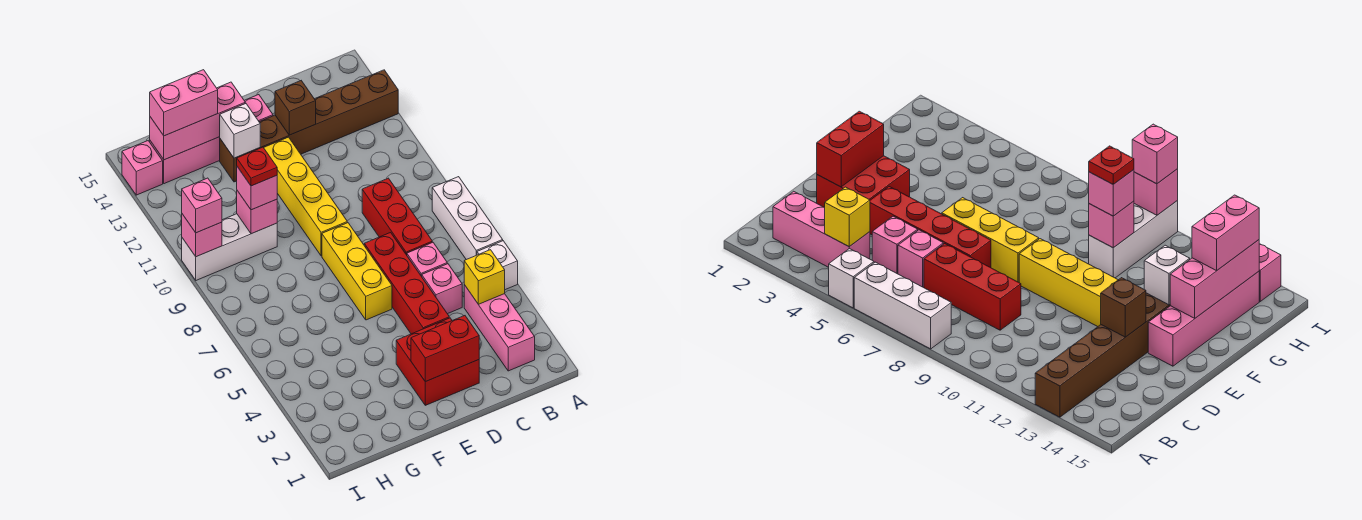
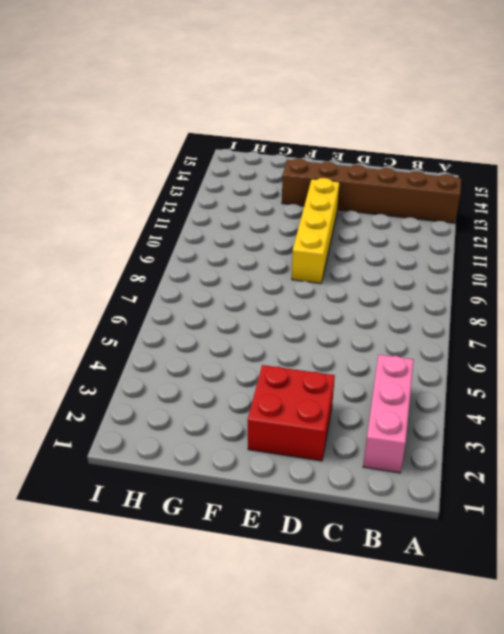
none -> white brick A5 level 1
none -> white brick A6:A8 level 1
none -> pink brick C5 level 1

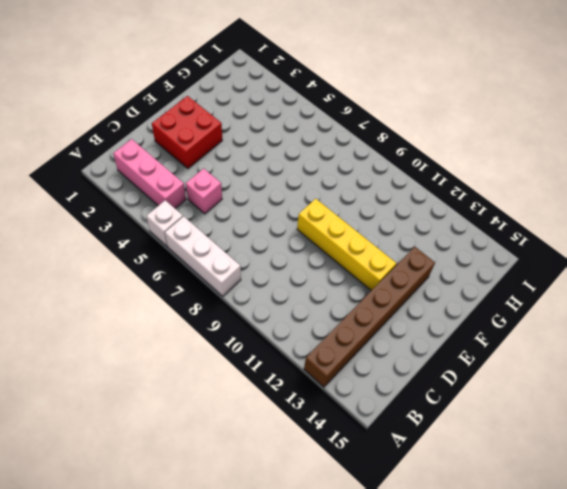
none -> pink brick C6 level 1
none -> red brick C7:C9 level 1
none -> red brick D4:D7 level 1

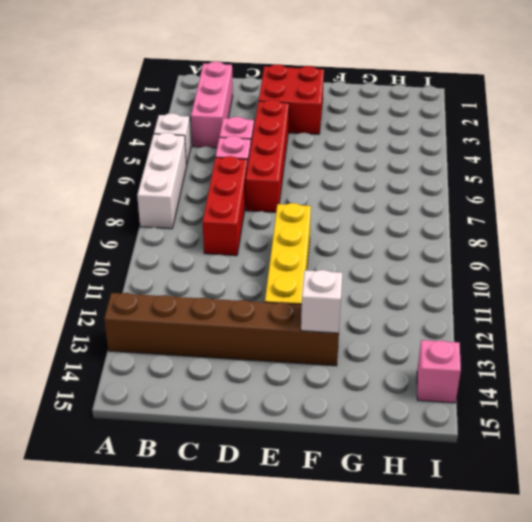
none -> yellow brick E6:E8 level 1
none -> pink brick E14:H14 level 1
none -> white brick G10:I10 level 1

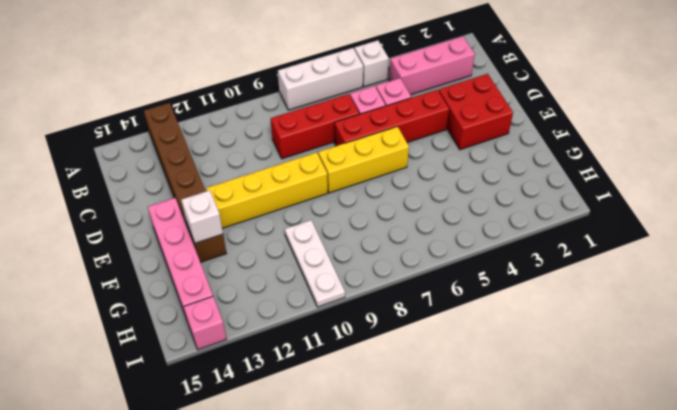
white plate G10:I10 level 1 -> white brick G10:I10 level 1
none -> yellow brick B4 level 2
none -> red brick D2:E2 level 2
none -> brown brick D13 level 2

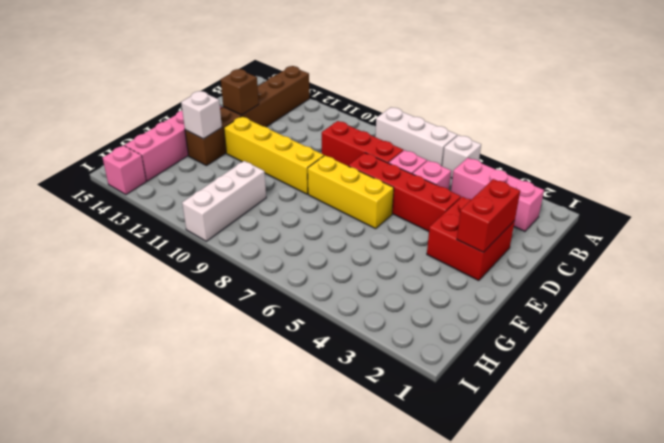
none -> yellow brick B4 level 2
none -> pink brick F14:H14 level 2
none -> pink brick G10 level 2

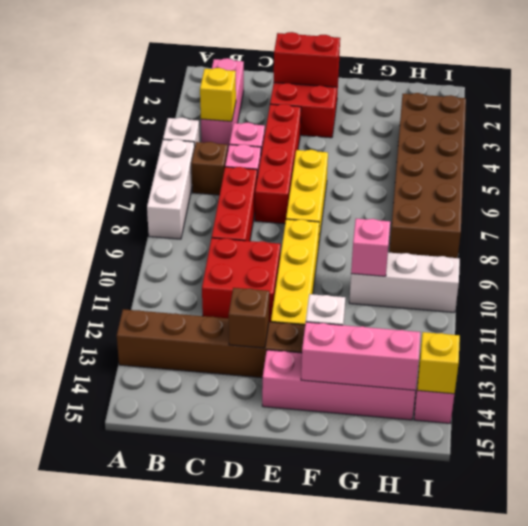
brown brick B6 level 1 -> none
red brick C10:D11 level 1 -> none
brown brick H3:I8 level 1 -> none
yellow brick I14 level 2 -> none
none -> pink brick I10 level 2
none -> pink brick G10 level 3
none -> pink brick G14:H14 level 3

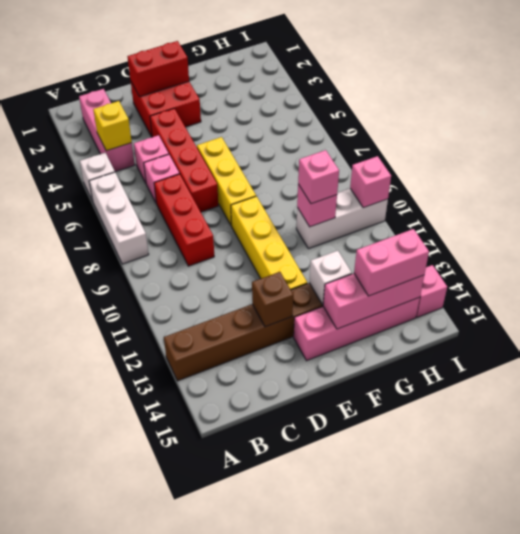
none -> pink brick I10 level 3
none -> red plate G10 level 4

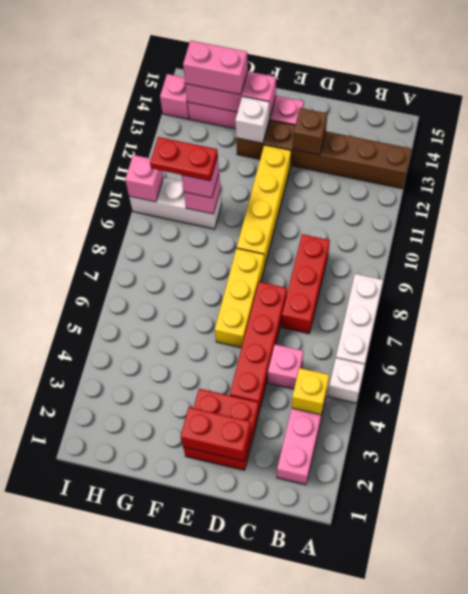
red plate G10:H10 level 4 -> red plate G10 level 4
none -> pink brick C6 level 1
none -> pink brick I10 level 3

